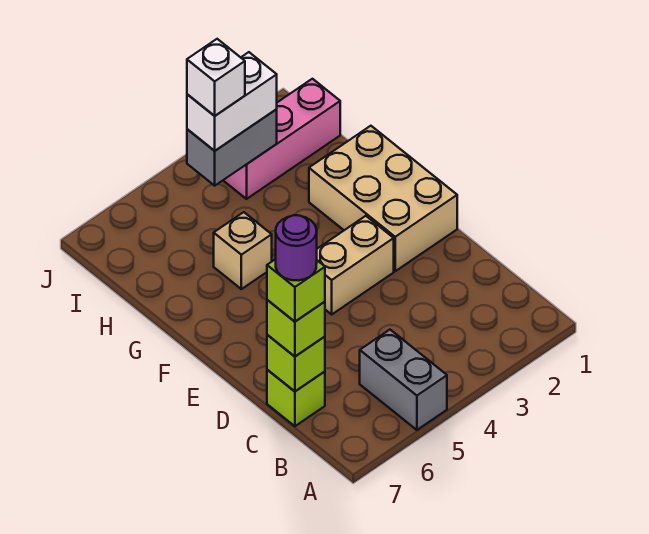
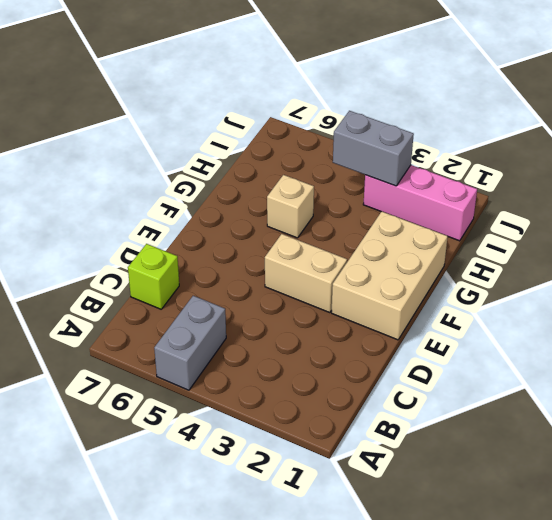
none -> lime brick C7 level 2
none -> lime brick C7 level 3
none -> white brick I3:I4 level 3

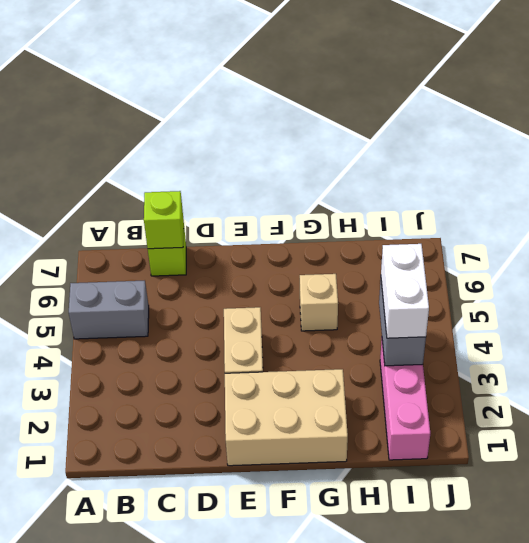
none -> lime brick C7 level 3
none -> lime brick C7 level 4
none -> white brick I4 level 4

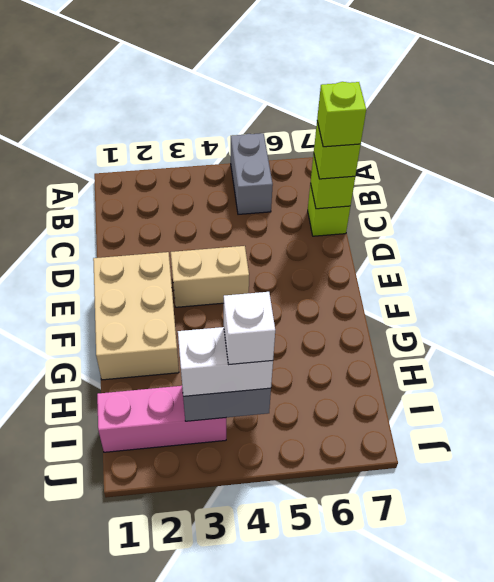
none -> tan brick G5 level 1
none -> purple round brick C7 level 5

